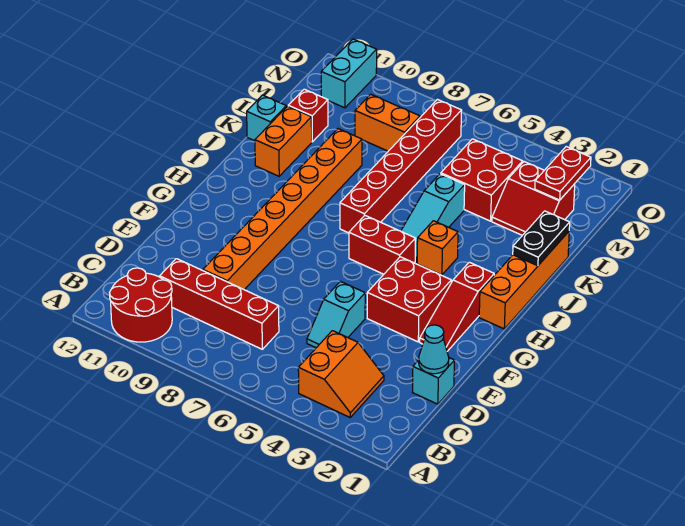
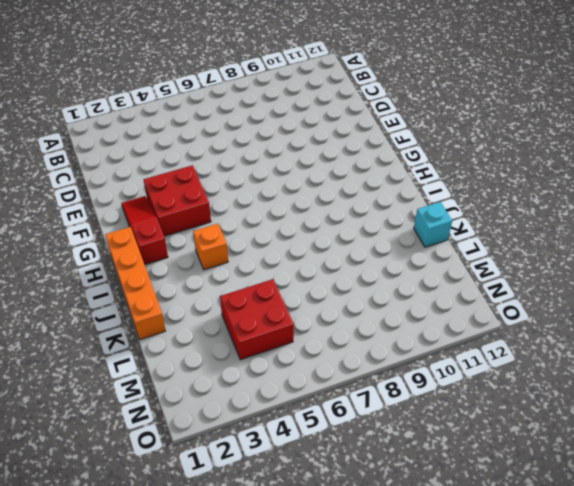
none -> red round brick A10:B11 level 1
none -> orange slope B3:C4 level 1 top 4
none -> red brick C7:C10 level 1

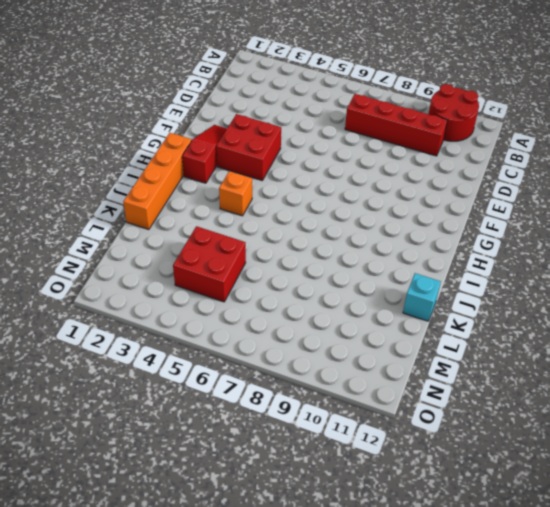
none -> orange slope B3:C4 level 1 top 4
none -> cyan brick D1 level 1
none -> cyan slope D5:E5 level 1 top E

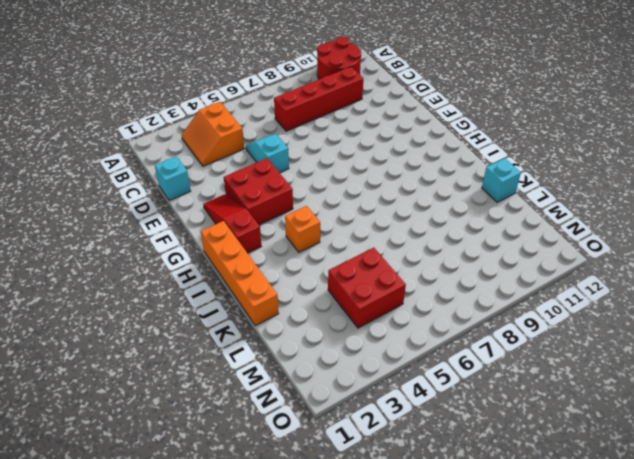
none -> orange brick D9:K9 level 1
none -> red brick H5:H6 level 1
none -> cyan slope I5:K5 level 1 top K

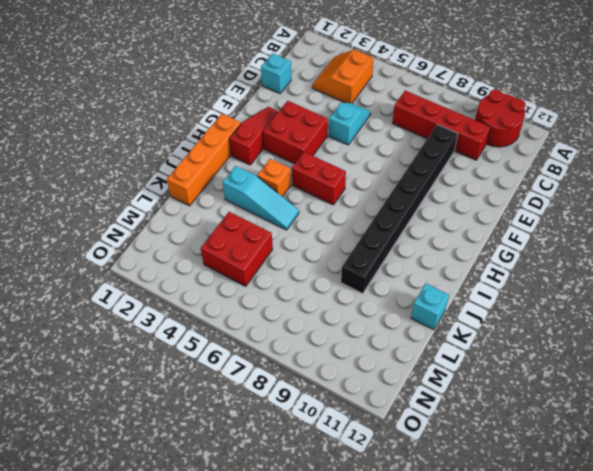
black brick D9:K9 level 1 -> orange brick D9:K9 level 1
cyan slope J3:J5 level 1 top 3 -> cyan slope I5:K5 level 1 top K
none -> red brick I7:N7 level 1
none -> orange brick J11:K11 level 1
none -> red slope L2:M3 level 1 top M

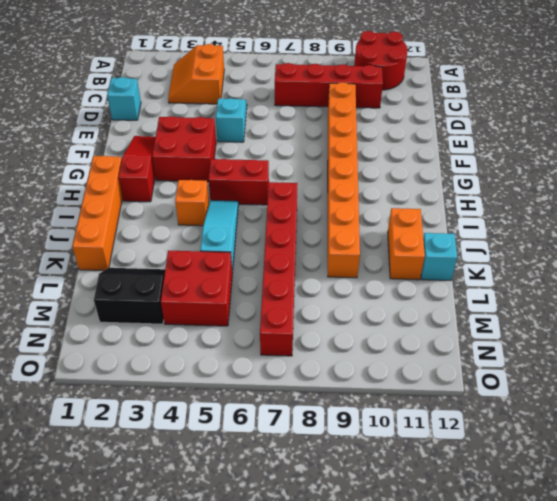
black slope L2:M3 level 1 top M -> red slope L2:M3 level 1 top M
none -> red brick L11 level 1
none -> orange brick M8:M9 level 1
none -> cyan brick N11:O11 level 1

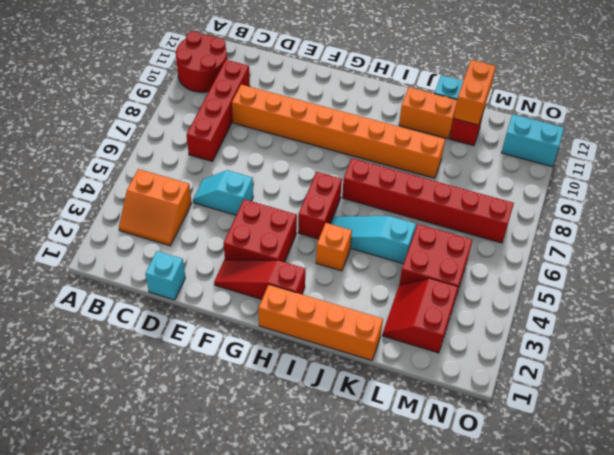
orange brick L11:L12 level 2 -> orange brick M8:M9 level 1
none -> cyan cone D1 level 2
none -> black plate J1:K1 level 2
none -> red plate M2:N2 level 2

